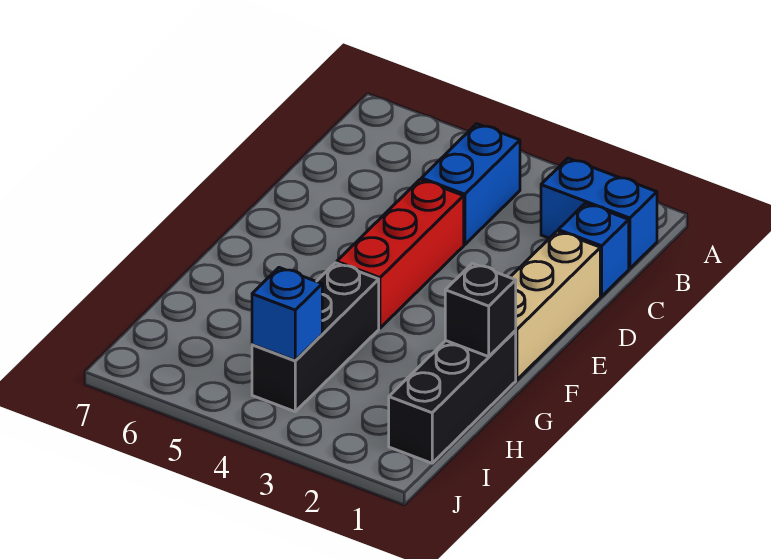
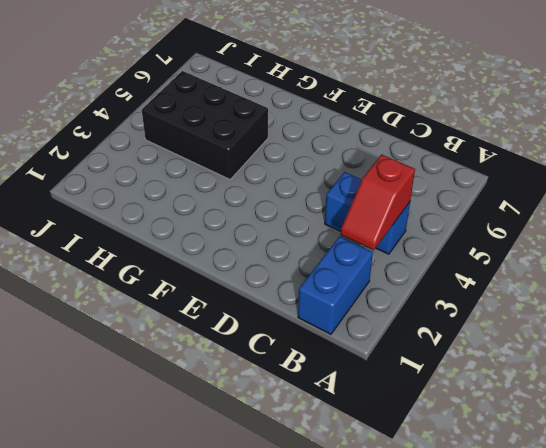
red slope B3:B4 level 2 top 4 -> none
black brick G4:I5 level 1 -> black brick G4:I4 level 1
none -> blue brick C1 level 1
none -> tan brick D1:F1 level 1

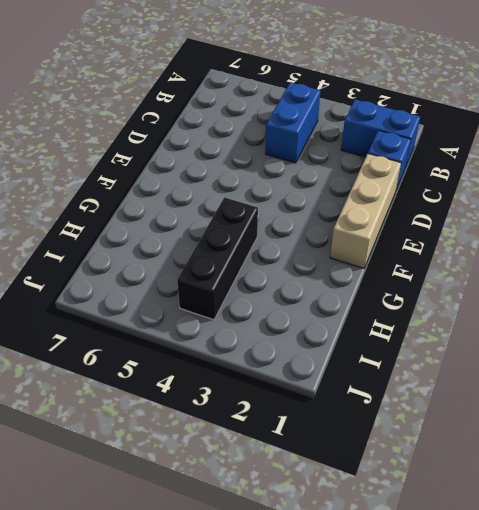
none -> red brick D4:F4 level 1
none -> black brick G1:I1 level 1

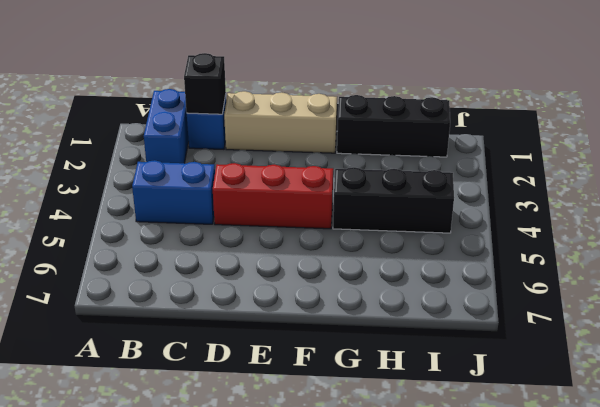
black brick C1 level 2 -> black brick G1 level 2
none -> blue brick I4 level 2

